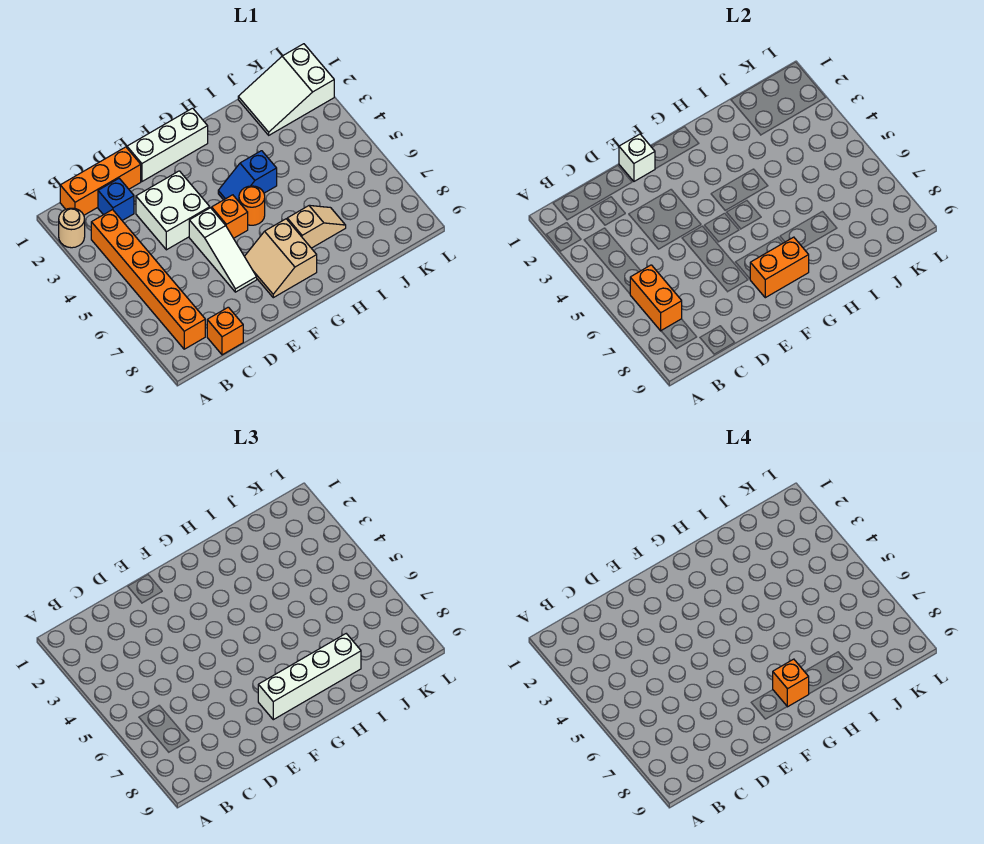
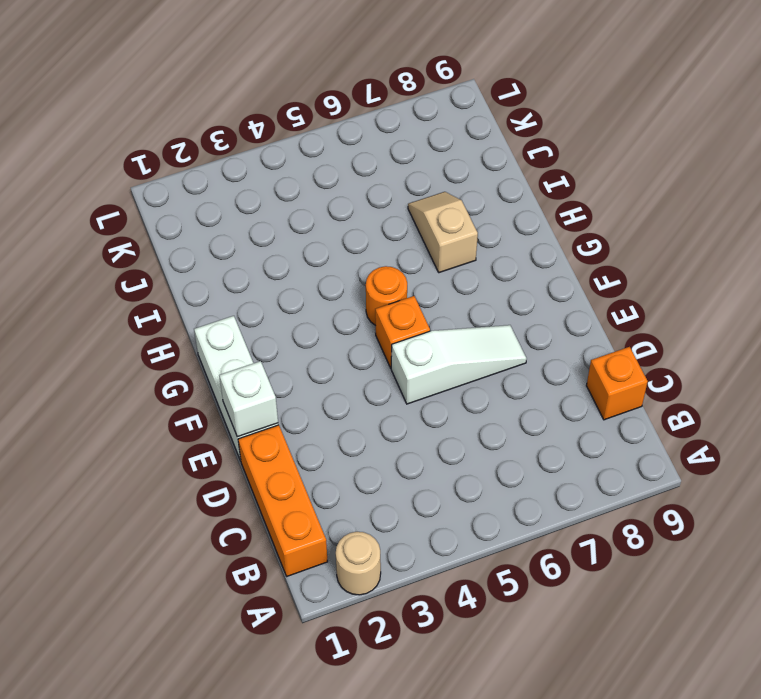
none -> orange brick B3:B8 level 1
none -> blue brick C2 level 1
none -> white brick D3:E4 level 1

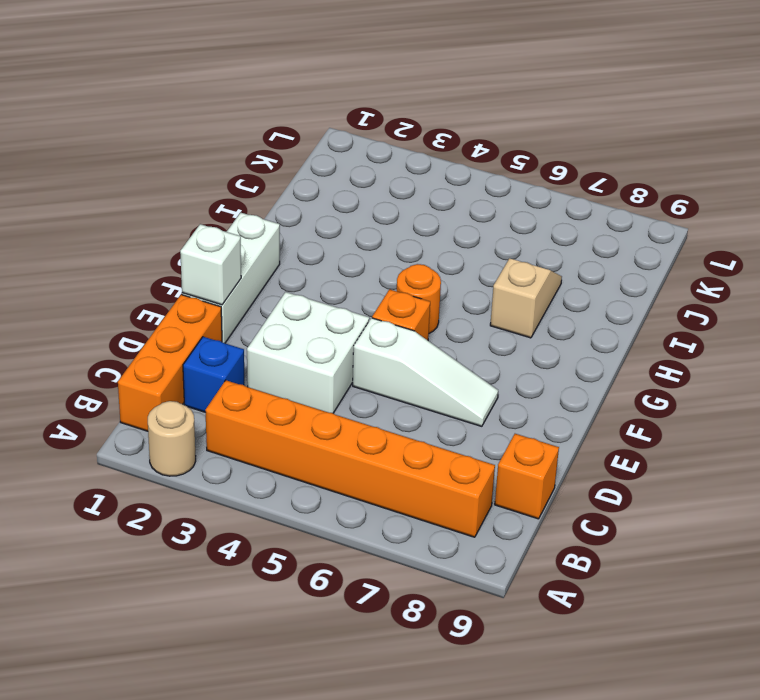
none -> tan slope F7:G8 level 1 top G
none -> blue slope G4:H4 level 1 top H
none -> white slope J1:L2 level 1 top L

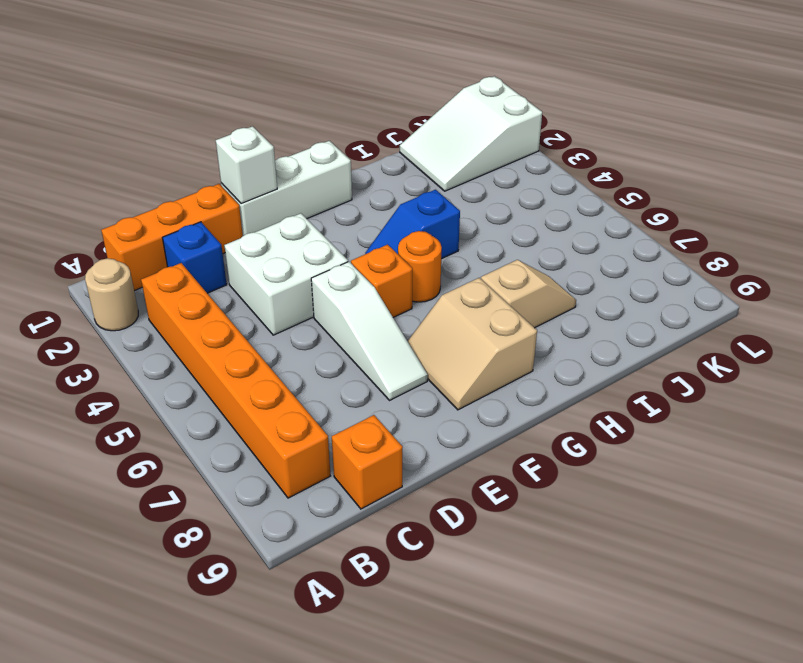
none -> orange brick B6:B7 level 2
none -> orange brick F8:G8 level 2
none -> white brick F8:I8 level 3

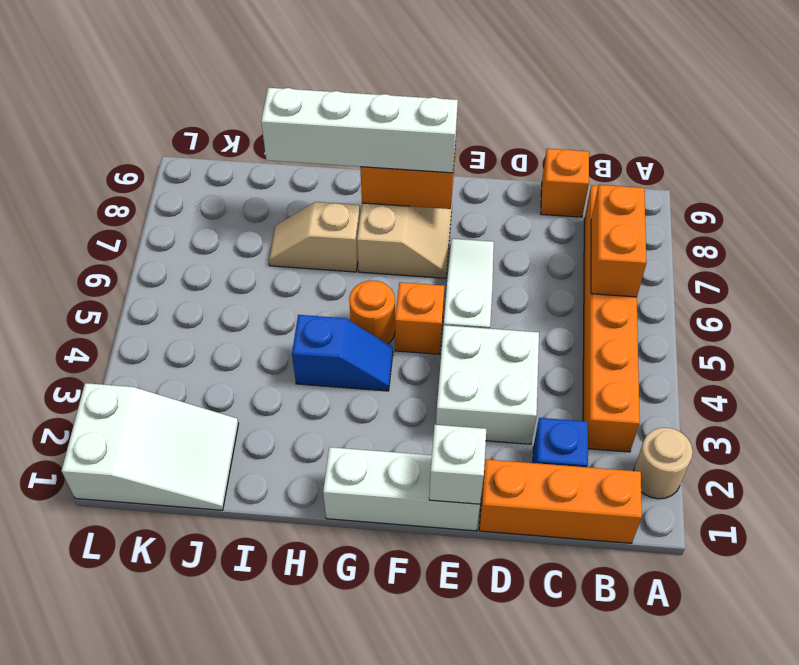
none -> orange brick G8 level 4

